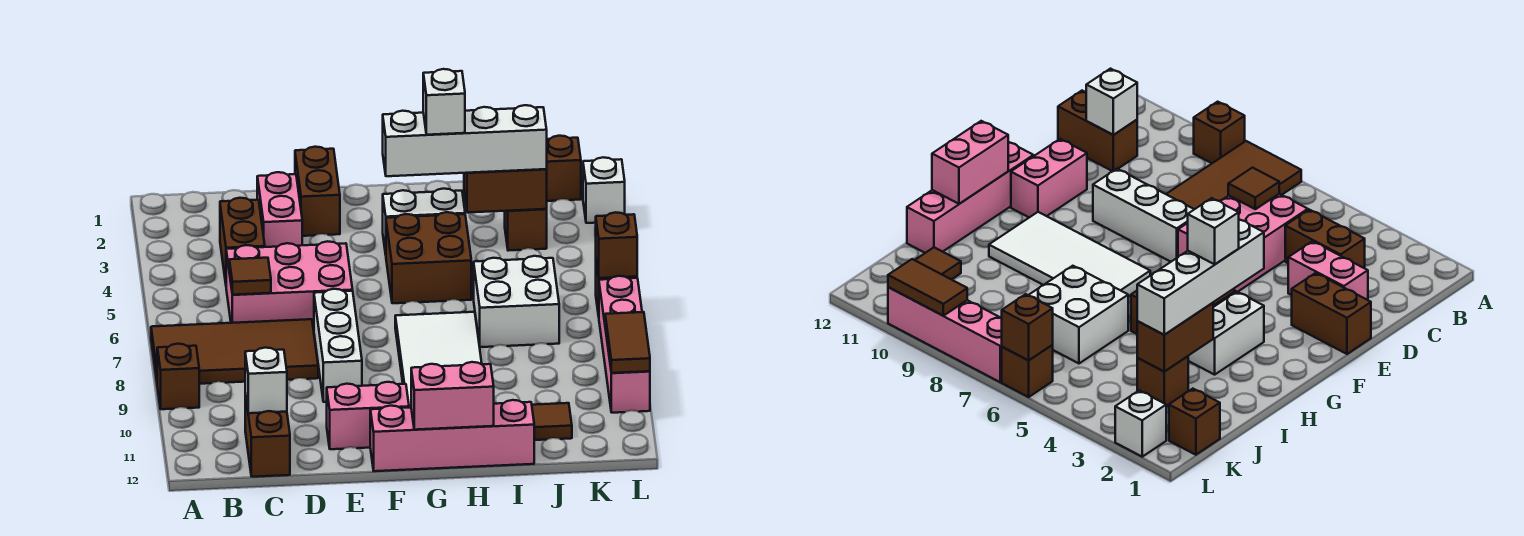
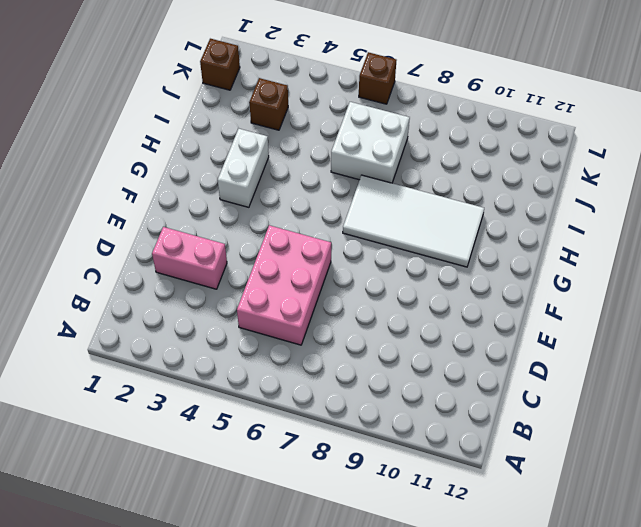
none -> brown tile A7:D8 level 1
none -> brown brick A9 level 1
none -> brown brick C3:C4 level 1

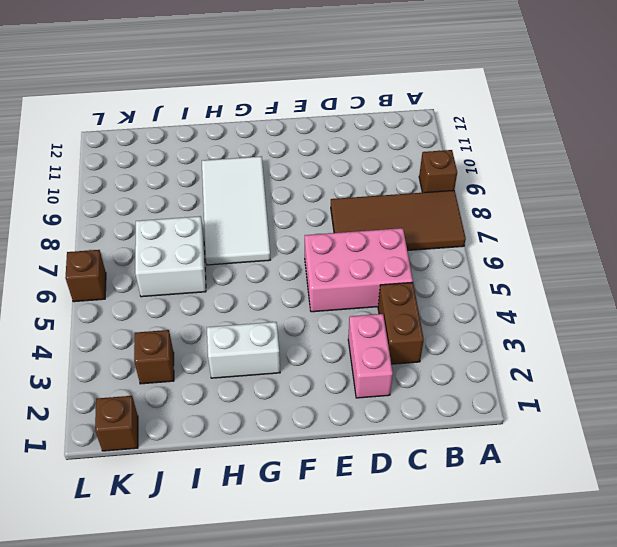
none -> brown brick C11:C12 level 1
none -> brown brick E1:E2 level 1
none -> white brick E7:E9 level 1

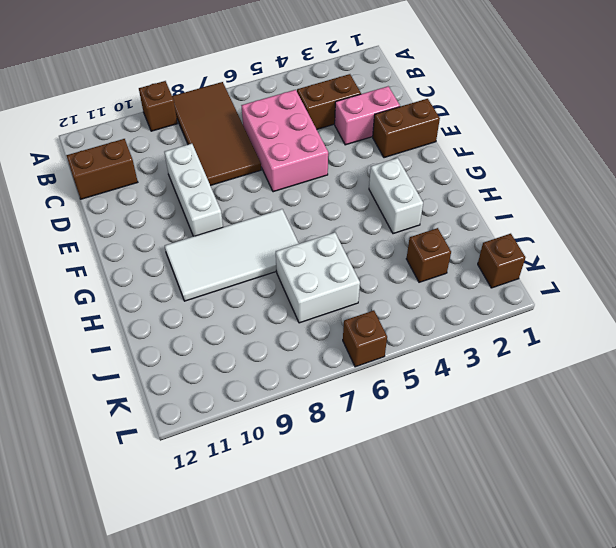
white brick D9:F9 level 1 -> white brick E7:E9 level 1
none -> pink brick E11:F11 level 1
none -> pink brick F12:I12 level 1
none -> brown brick G4:H5 level 1

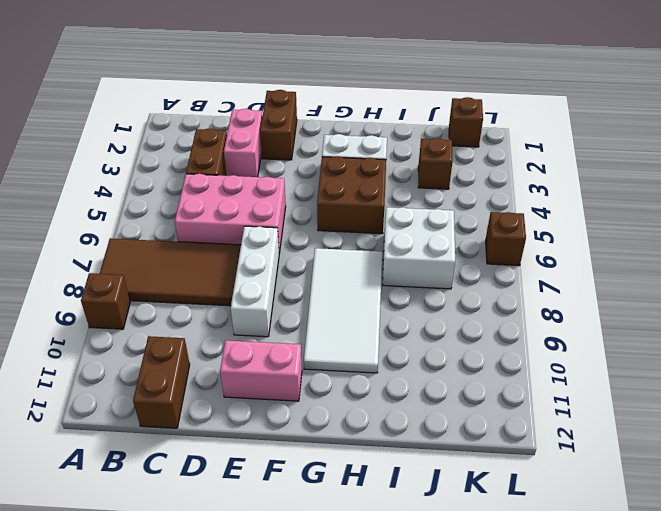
none -> pink brick F12:I12 level 1
none -> brown tile J11 level 1
none -> white brick L2 level 1

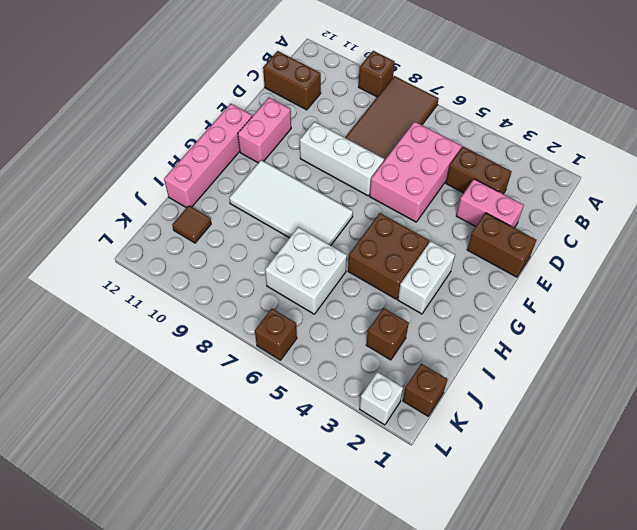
none -> pink brick L7:L10 level 1
none -> brown tile C6 level 2
none -> white brick C11 level 2

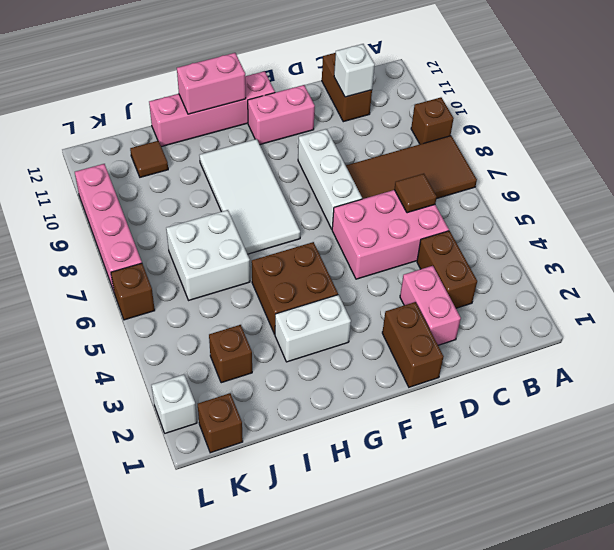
none -> brown brick I3:J3 level 2
none -> brown brick L6 level 2
none -> brown tile L9:L10 level 2

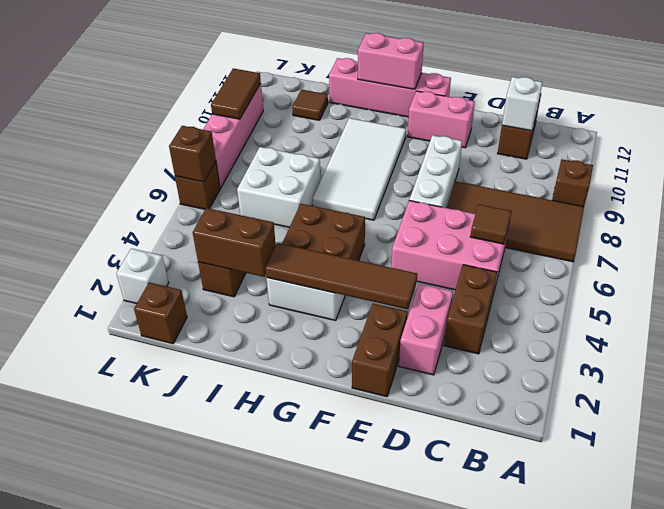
brown tile E3:H3 level 2 -> none
none -> white brick G3:J3 level 3
none -> white brick H3 level 4

